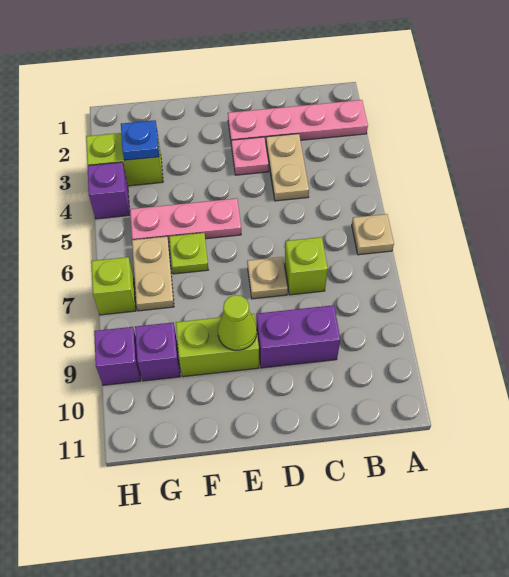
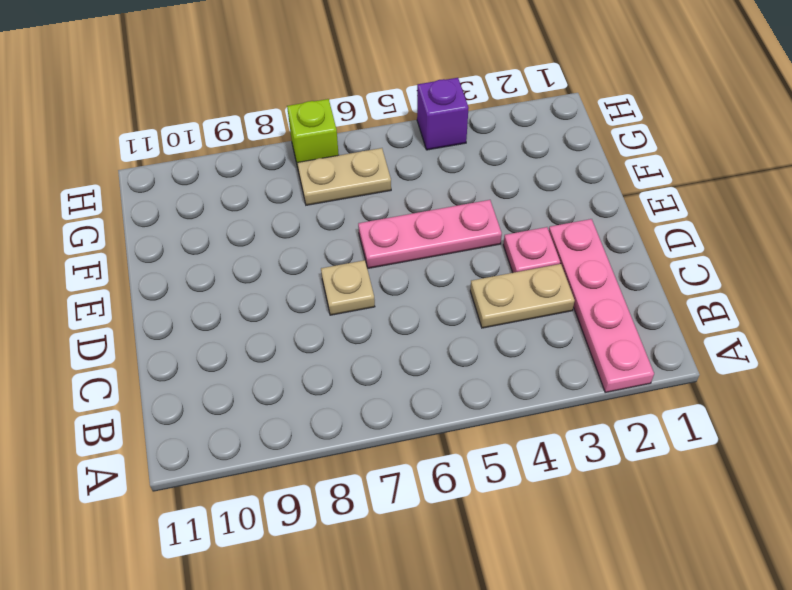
pink plate E4:E6 level 1 -> pink plate E5:G5 level 1
none -> tan plate A6 level 1
none -> lime brick C7 level 1
none -> purple brick C9:D9 level 1

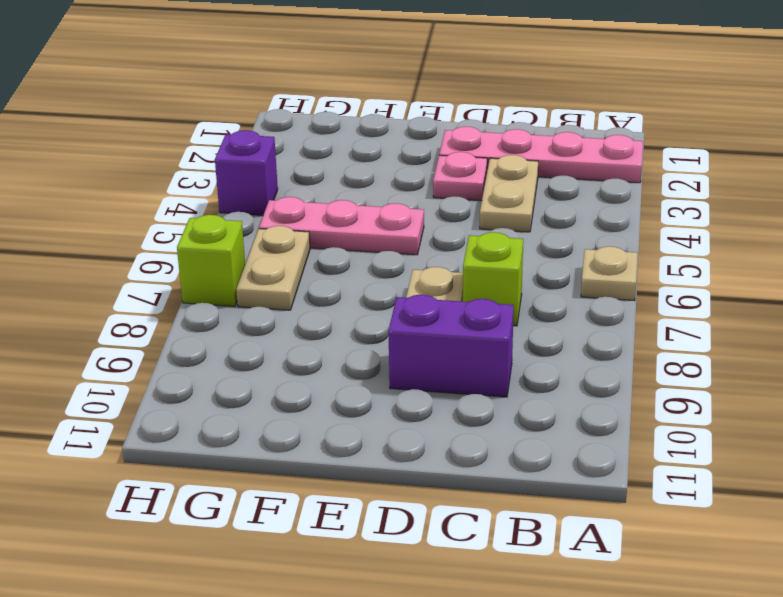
none -> lime brick E9:F9 level 1
none -> lime plate F6 level 1
none -> lime brick G3:H3 level 1

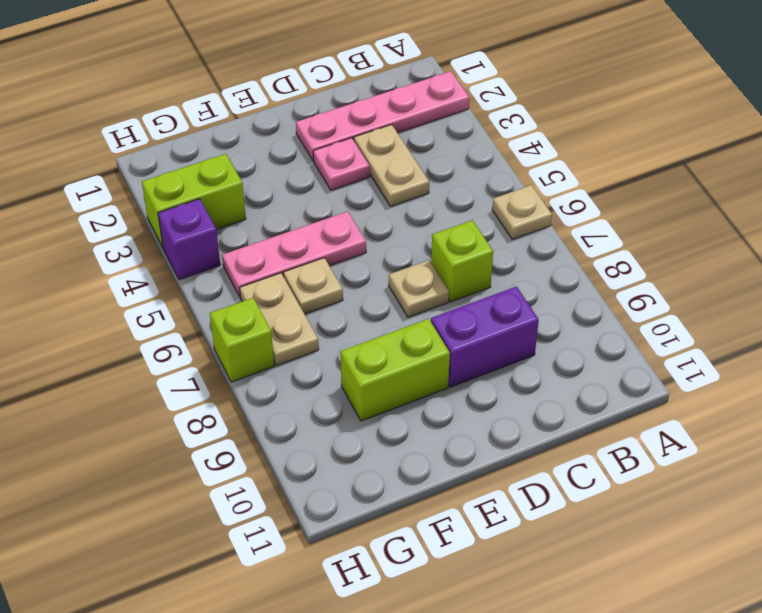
tan plate F6 level 1 -> lime plate F6 level 1
none -> purple brick G9 level 1
none -> purple brick H9 level 1
none -> lime cone E9 level 2

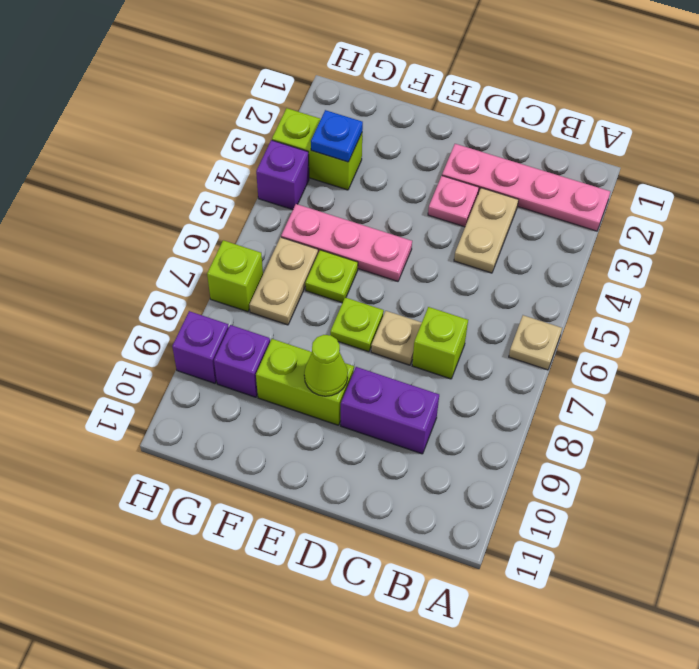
lime plate E7 level 1 -> none

